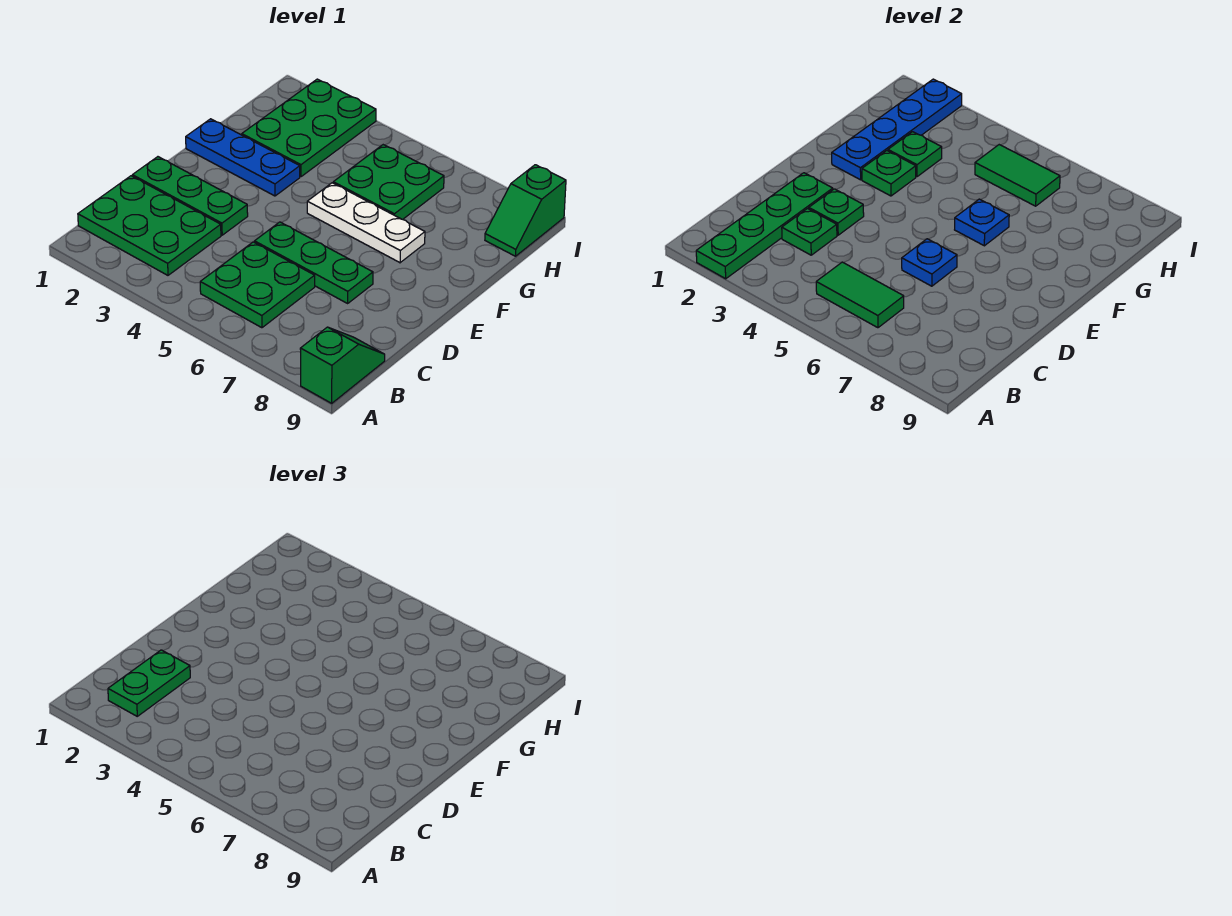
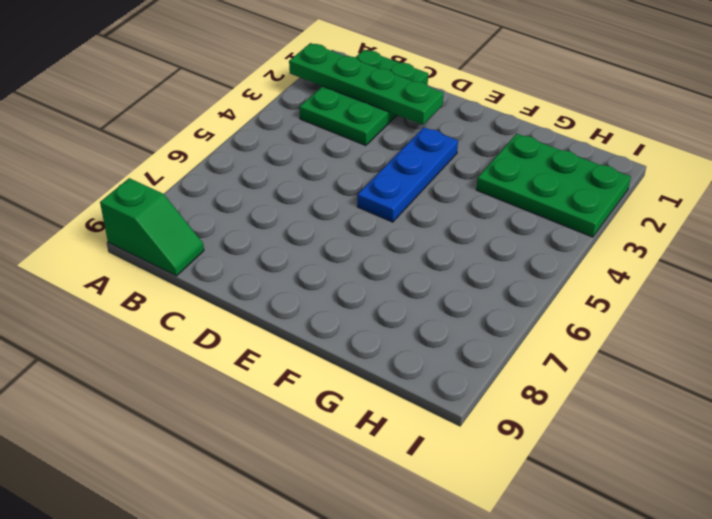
blue plate E3:E5 level 1 -> blue plate F1:F3 level 1
none -> green plate B5:C6 level 1
none -> green plate D1:D3 level 1
none -> green plate D5:D7 level 1

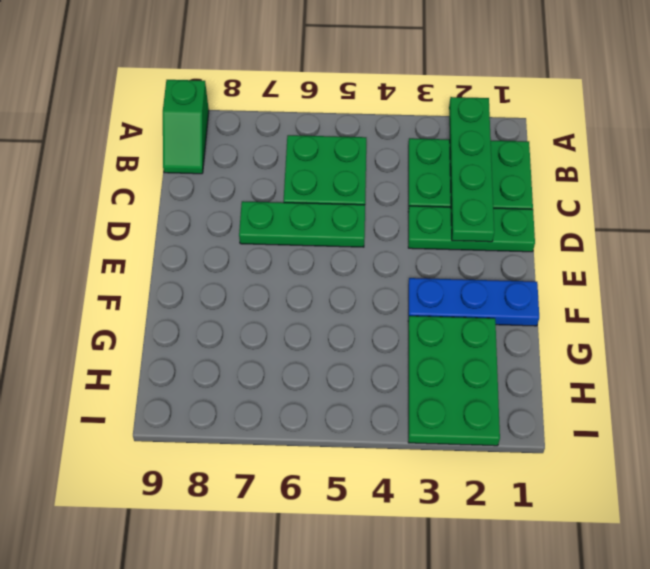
none -> white plate F5:F7 level 1
none -> green plate G5:H6 level 1
none -> green slope H9:I9 level 1 top I

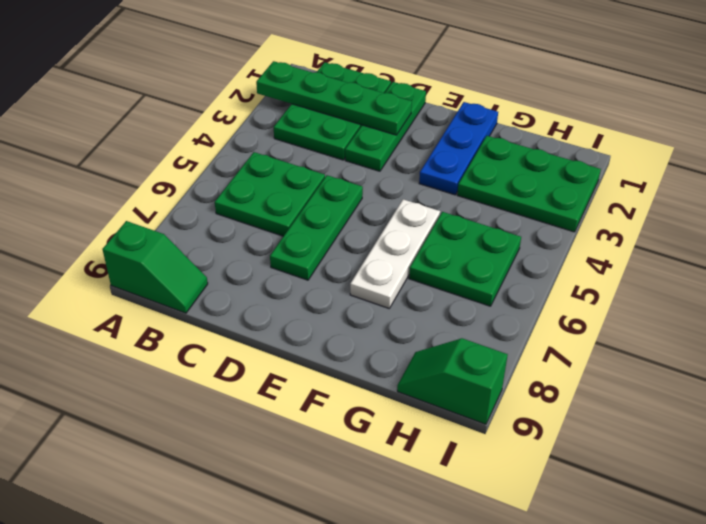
none -> green tile B5:B6 level 2
none -> green plate C3 level 2
none -> green plate D3 level 2

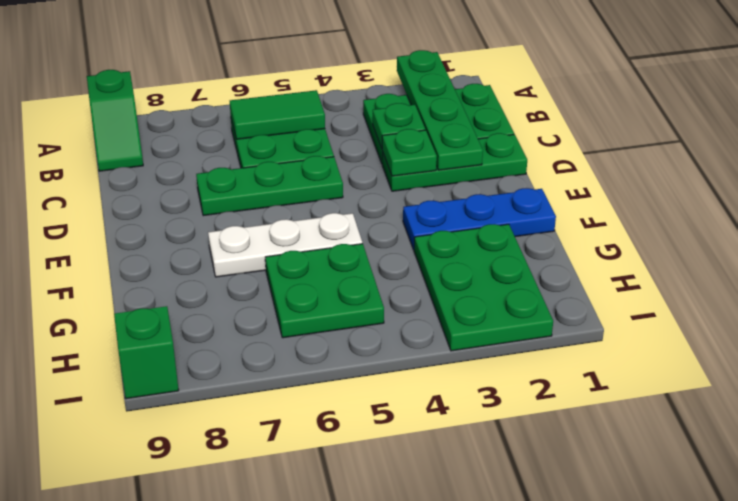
none -> blue plate D6 level 2
none -> blue plate F2:I2 level 2
none -> green plate F3 level 2

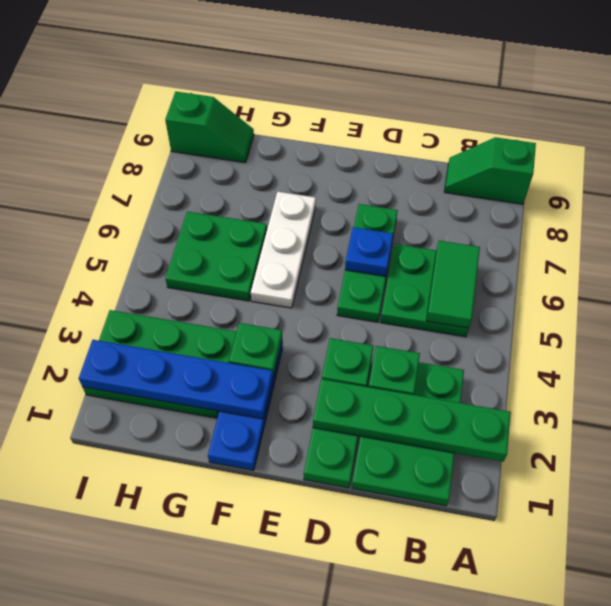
none -> blue plate F6 level 2
none -> green plate G3 level 2
none -> green tile H5:H6 level 2

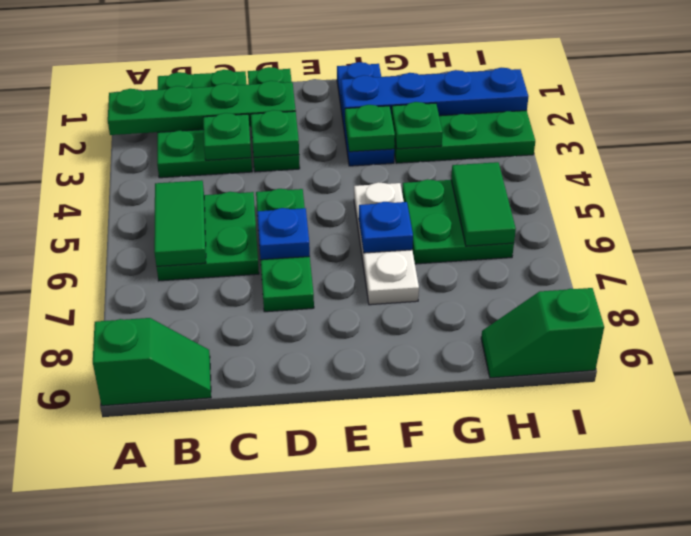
none -> green plate B2:C2 level 3

